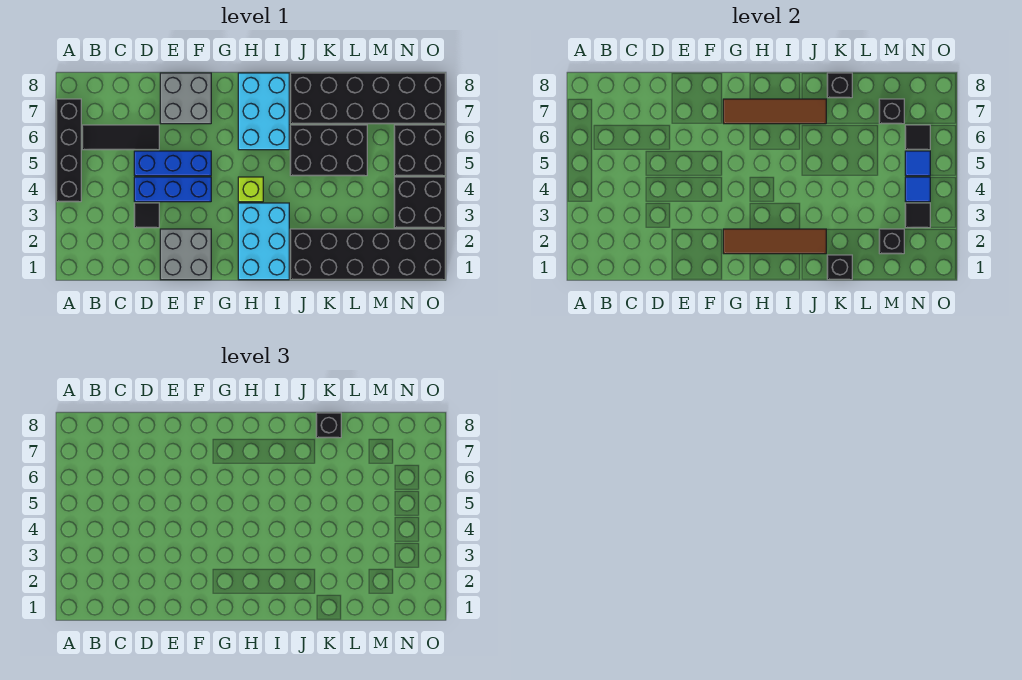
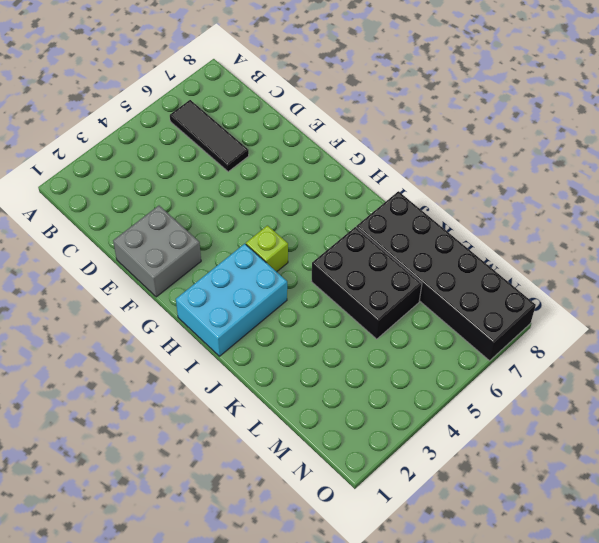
none -> black brick A4:A7 level 1
none -> black tile D3 level 1
none -> blue brick D4:F4 level 1

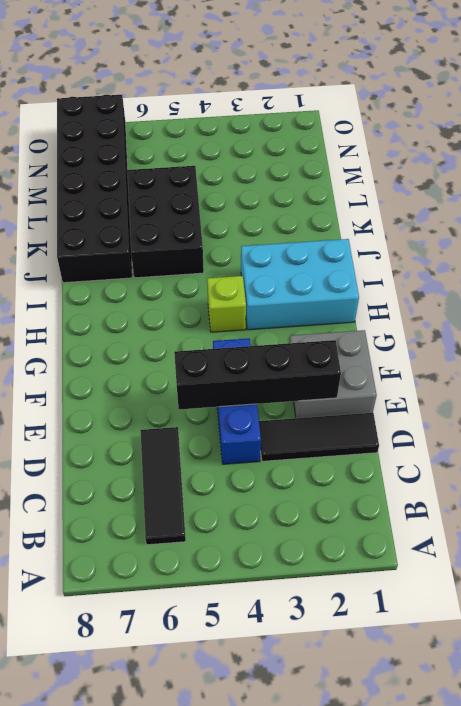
black tile D1:D3 level 1 -> black tile D3 level 1
black brick E2:E5 level 2 -> black brick A4:A7 level 1
none -> blue brick D5:F5 level 1
none -> grey brick E7:F8 level 1
none -> cyan brick H6:I8 level 1

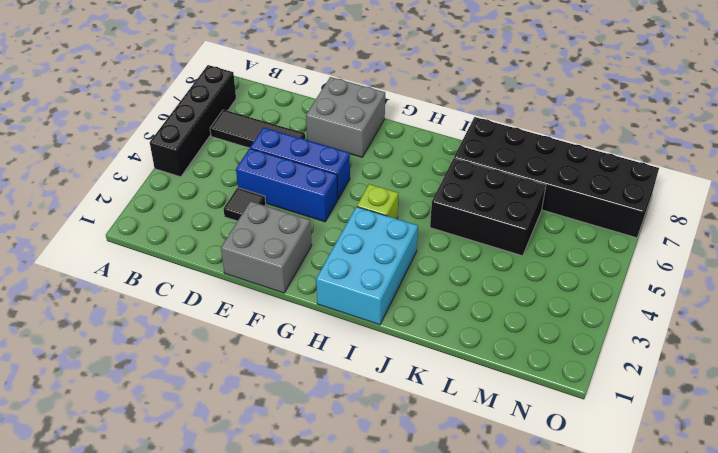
none -> cyan brick H6:I8 level 1
none -> black brick J1:O2 level 1
none -> black brick N3:O4 level 1

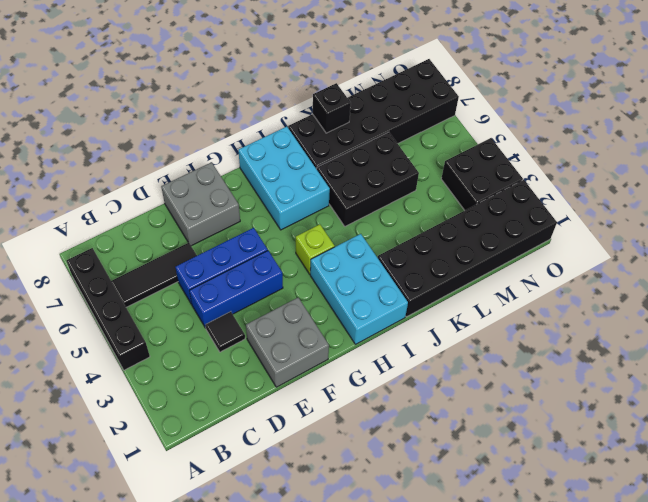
none -> black brick N5:O6 level 1
none -> brown tile G2:J2 level 2
none -> brown tile G7:J7 level 2

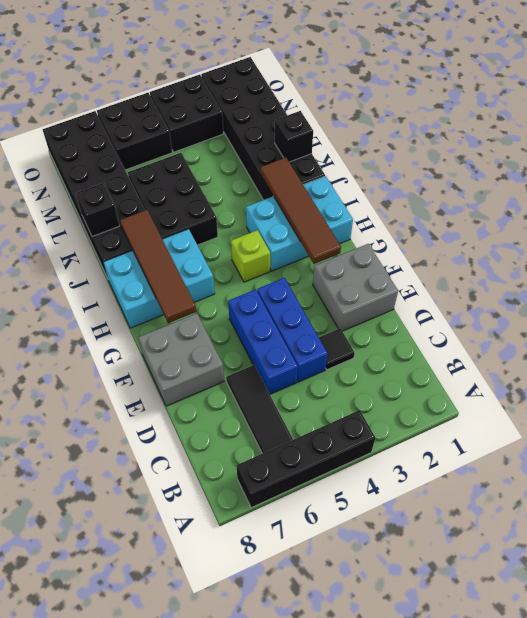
none -> black brick M2 level 2
none -> black brick M7 level 2
none -> black tile N3 level 2

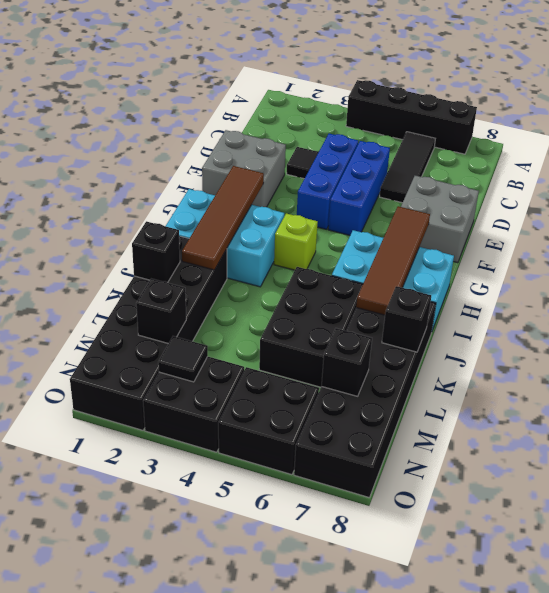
none -> blue tile N4 level 2
none -> blue tile N5 level 2
none -> black tile N6 level 2

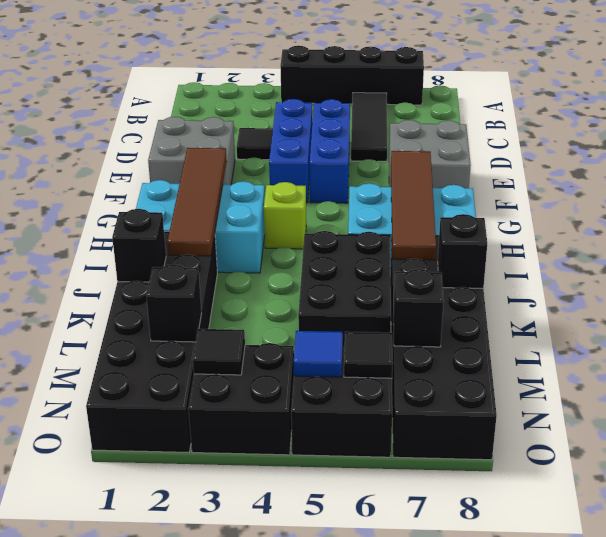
none -> blue tile N4 level 2
none -> black brick K8 level 3

